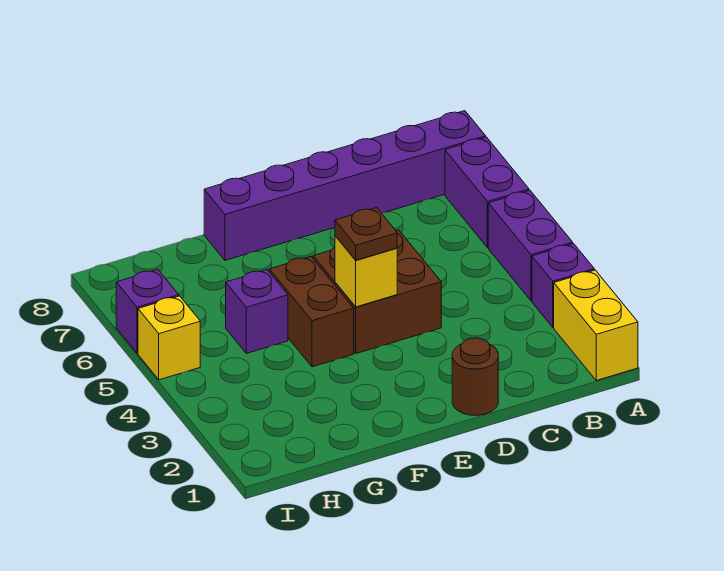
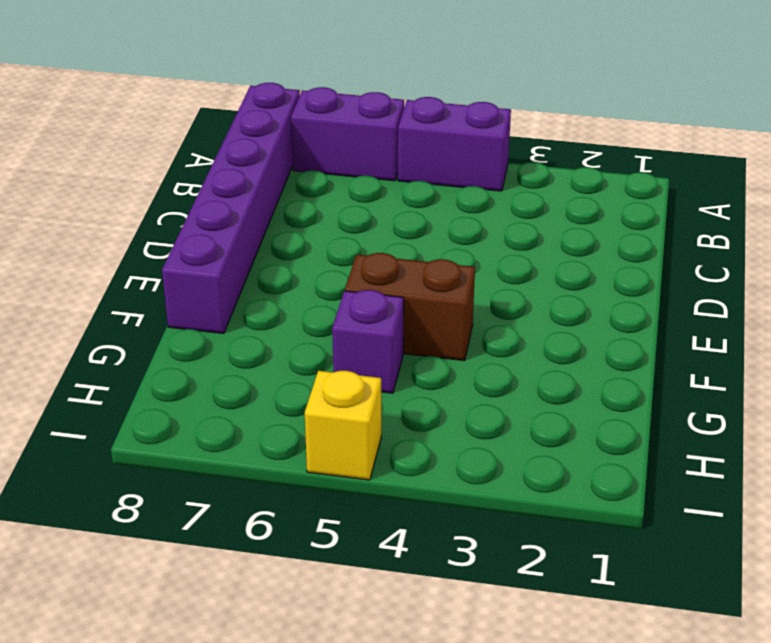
none -> yellow brick A1:A2 level 1
none -> purple brick A3 level 1
none -> brown round brick D1 level 1

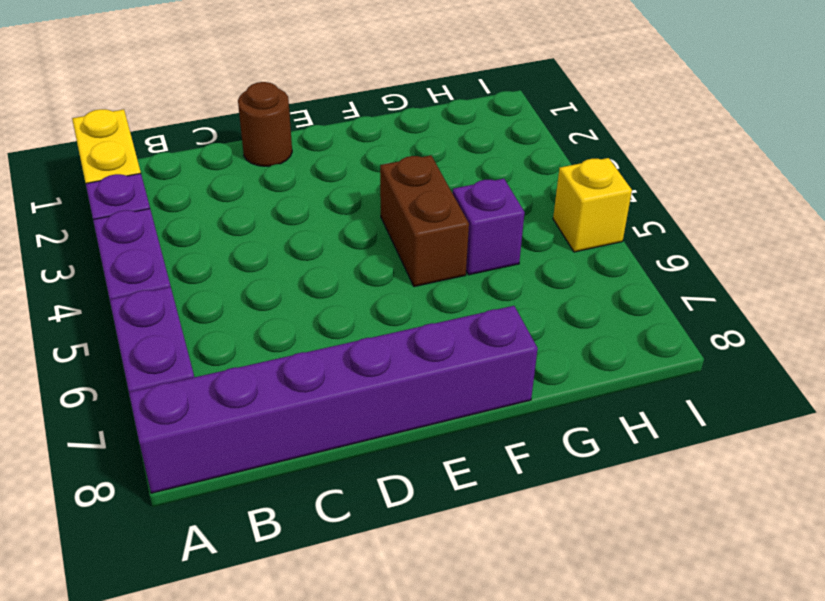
none -> brown brick D4:E5 level 1
none -> purple brick I6 level 1
none -> yellow brick E4 level 2

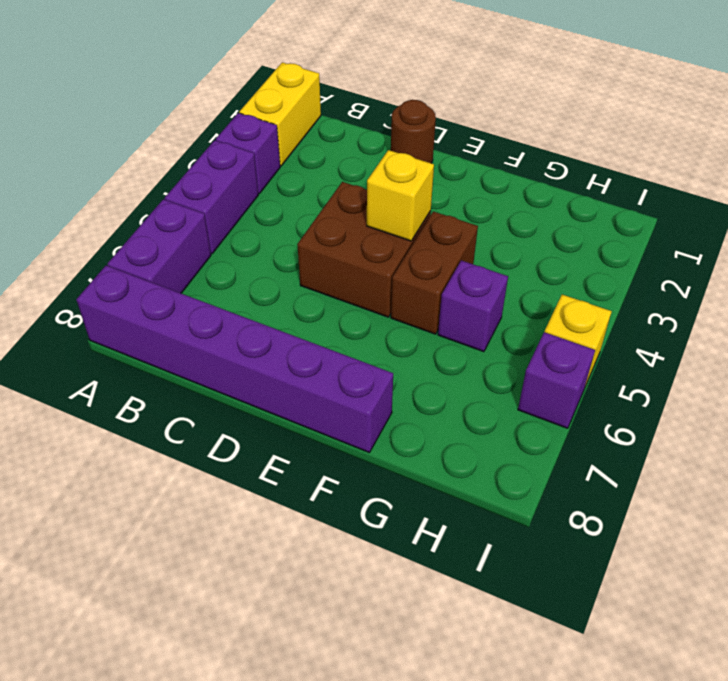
none -> brown plate E4 level 3

